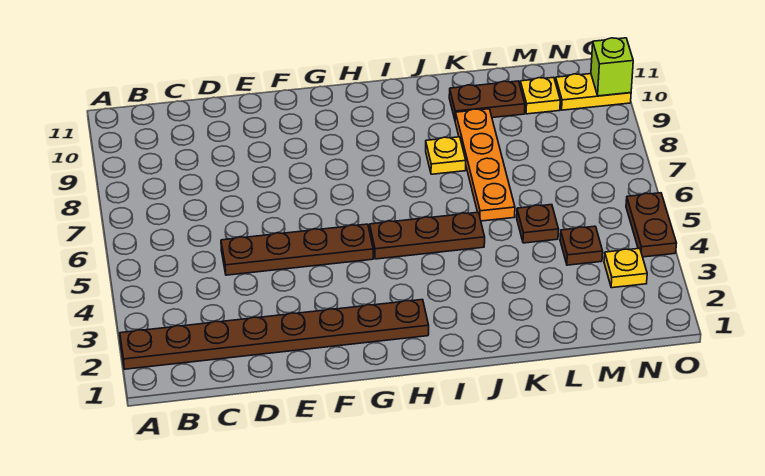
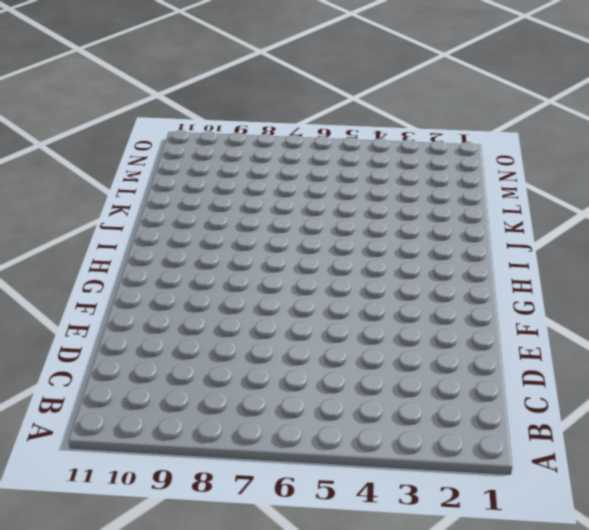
none -> brown plate A2:H2 level 1
none -> brown plate D5:G5 level 1
none -> brown plate H5:J5 level 1

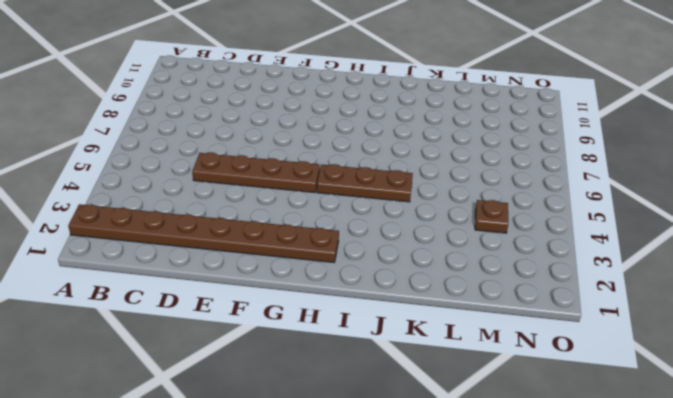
none -> yellow plate J8 level 1
none -> orange plate K6:K9 level 1
none -> brown plate K10:L10 level 1

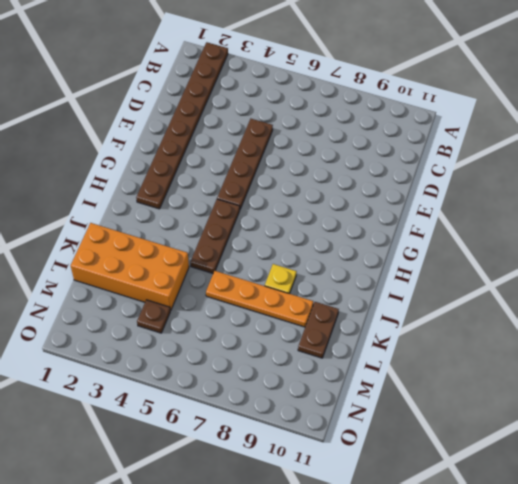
orange brick K1:L4 level 1 -> none
none -> brown plate L5 level 1
none -> yellow plate M10 level 1
none -> yellow plate N3 level 1

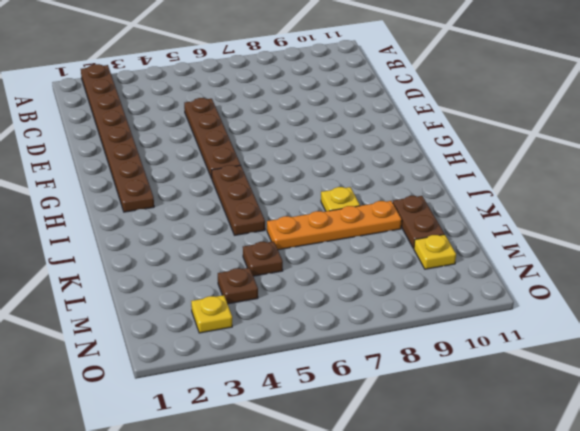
none -> yellow plate N10:O10 level 1
none -> brown plate O4:O5 level 1
none -> lime brick O10 level 2

